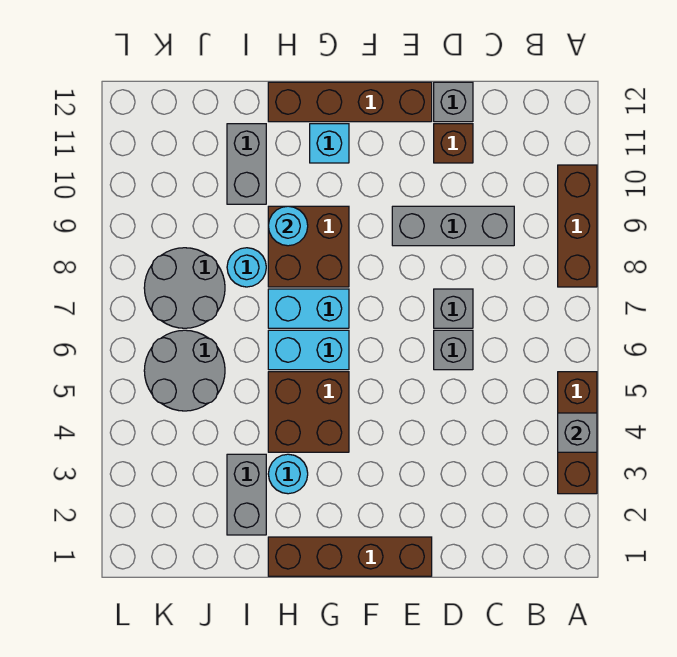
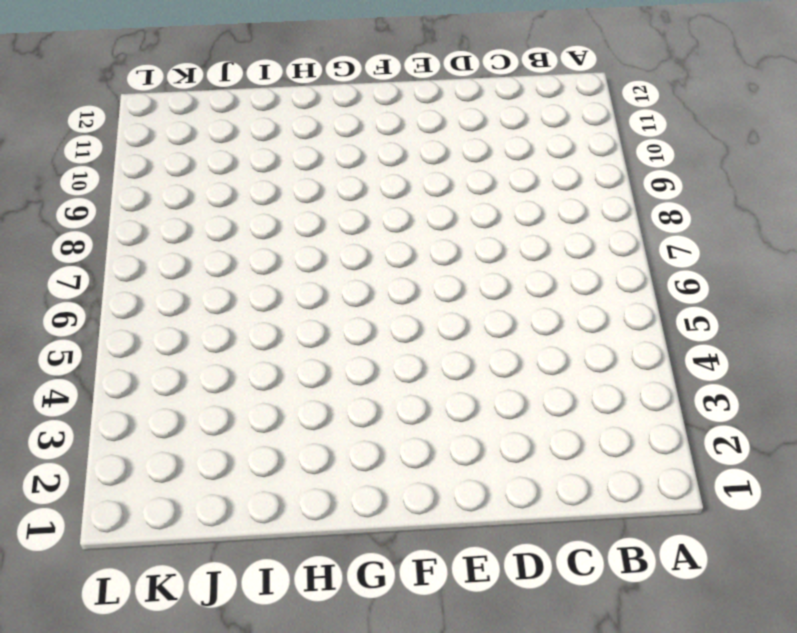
none -> brown brick A3:A5 level 1
none -> brown brick A8:A10 level 1
none -> grey brick C9:E9 level 1

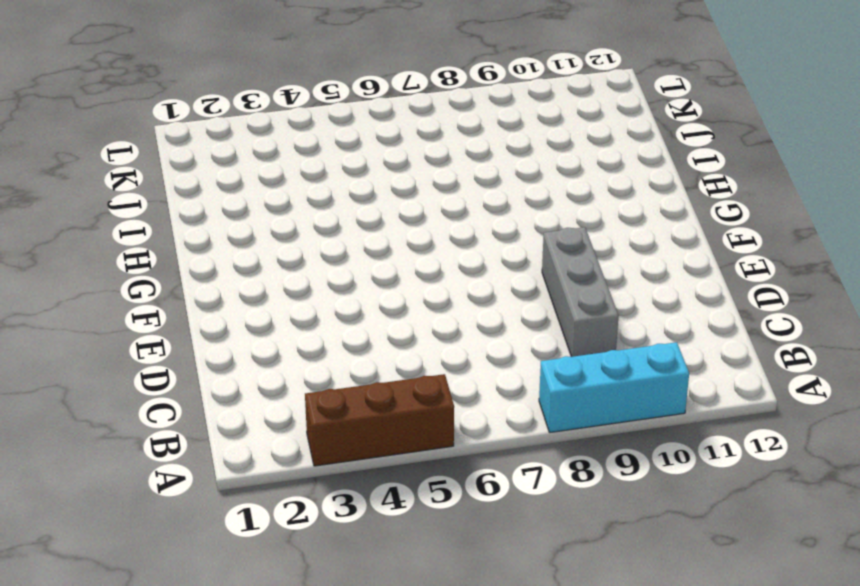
cyan brick A8:A10 level 1 -> brown brick A8:A10 level 1
none -> grey brick D6 level 1
none -> grey brick D7 level 1
none -> brown brick D11 level 1

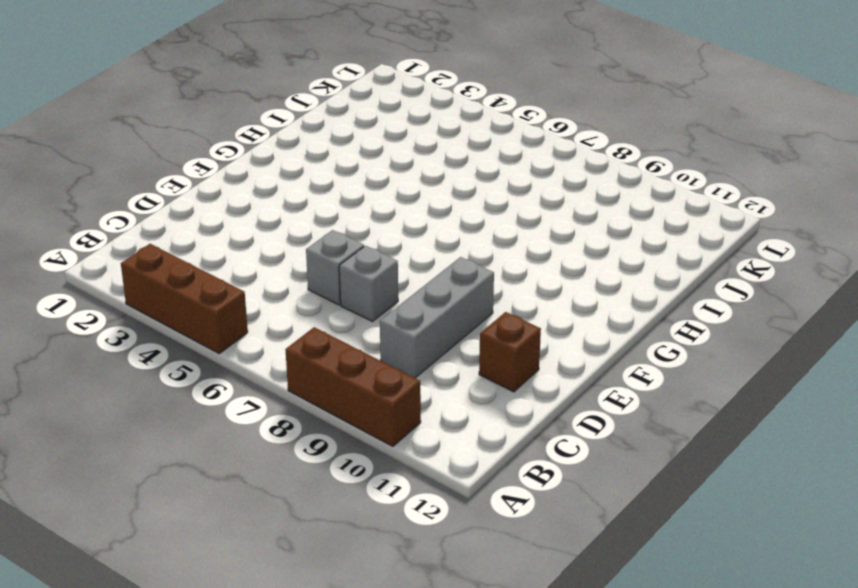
none -> grey brick D12 level 1
none -> brown brick E1:H1 level 1
none -> brown brick E12:H12 level 1

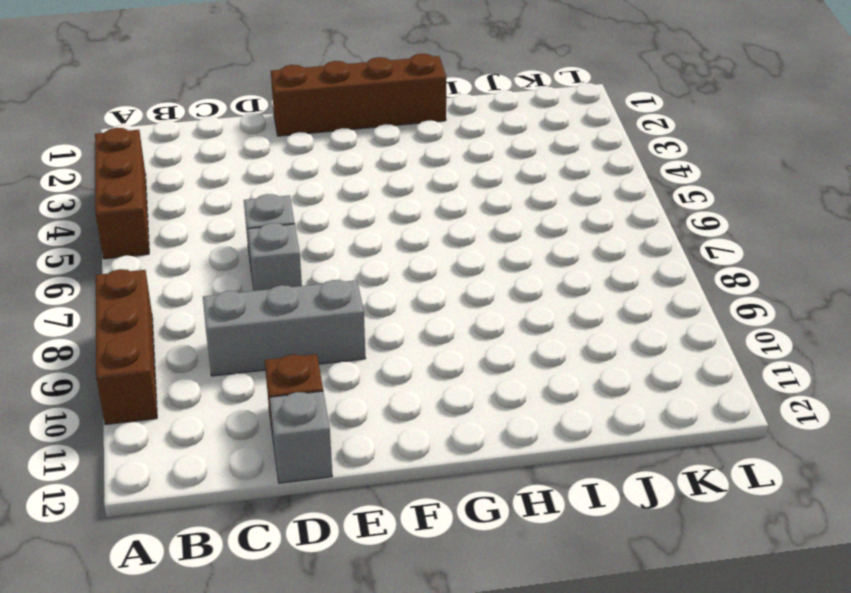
none -> brown brick E12:H12 level 1
none -> brown brick G4:H5 level 1
none -> cyan brick G6:H6 level 1

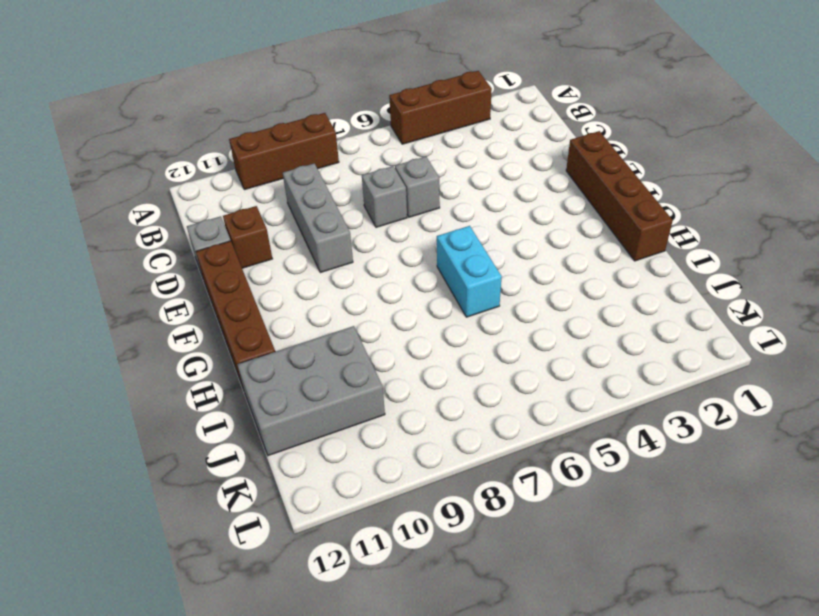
grey brick I10:J12 level 1 -> grey brick I10:I11 level 1
none -> brown brick G4:H5 level 1
none -> cyan brick G7:H7 level 1
none -> brown brick G8:H9 level 1

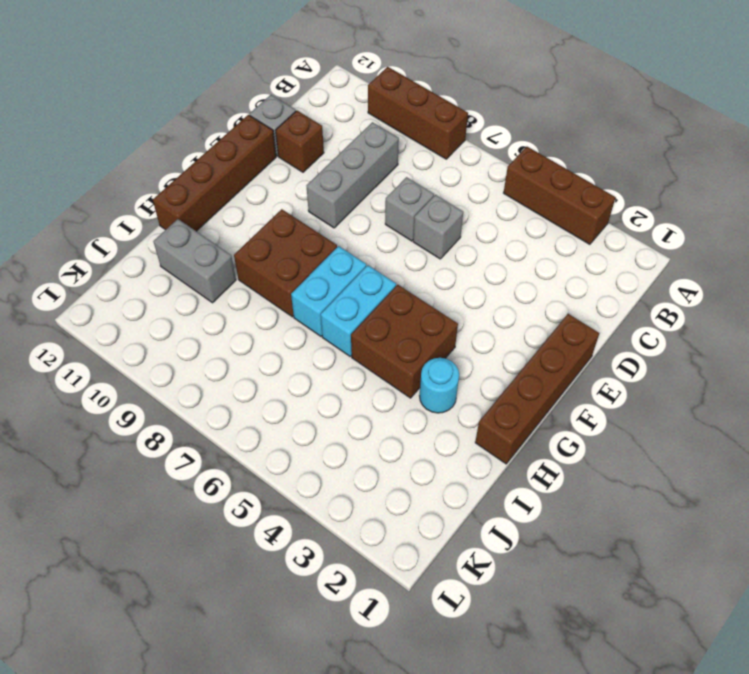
none -> cyan brick G11 level 1
none -> grey brick I2:I3 level 1
none -> cyan round brick I8 level 1

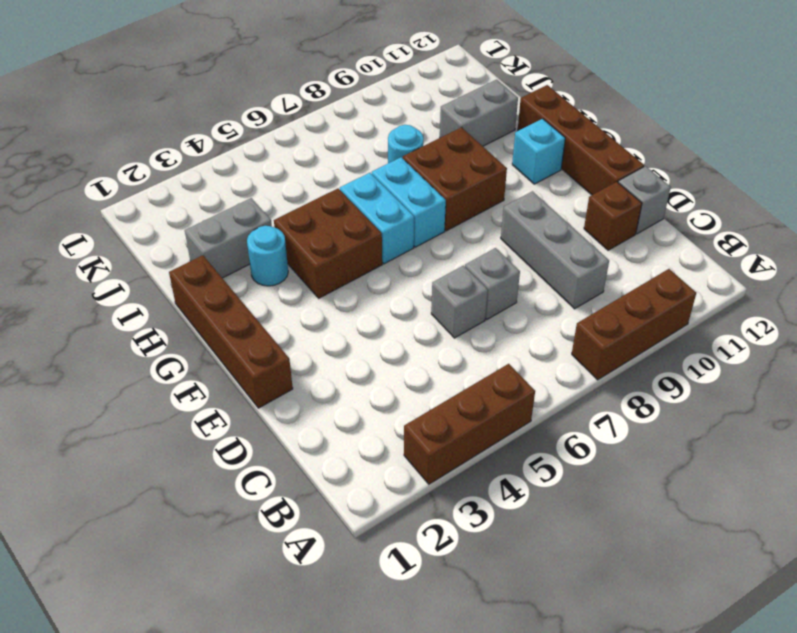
none -> grey round brick J5:K6 level 1
none -> grey round brick J7:K8 level 1
none -> grey brick A4 level 2

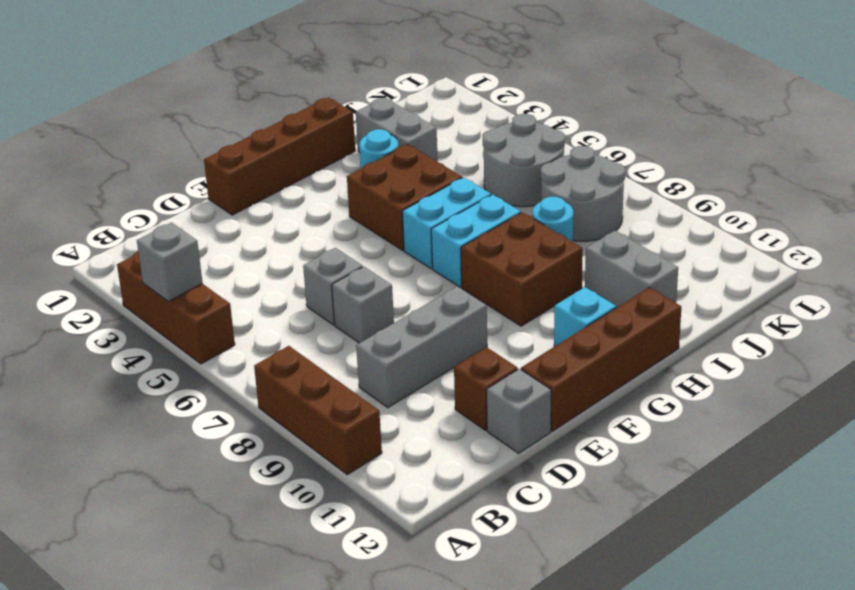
none -> cyan round brick H9 level 2

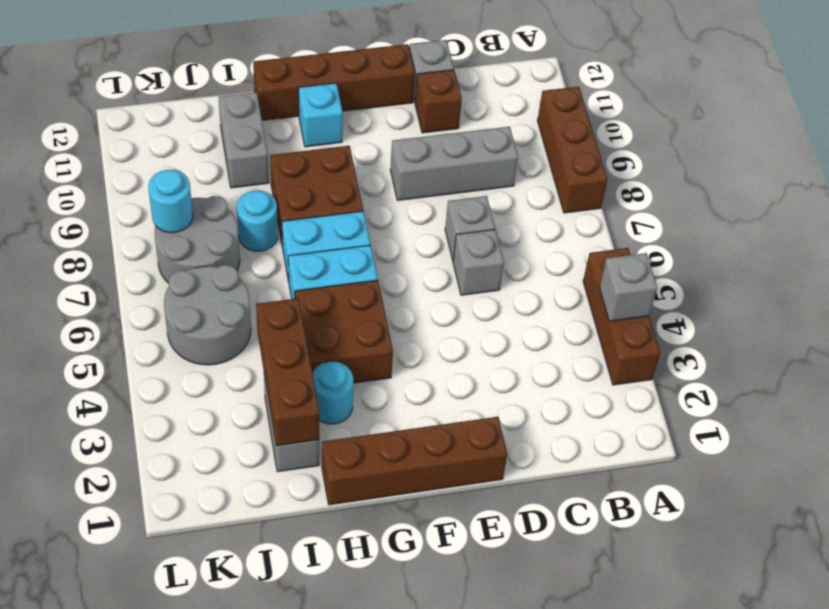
brown brick I2:I4 level 2 -> none
cyan round brick K8 level 2 -> cyan round brick H9 level 2

